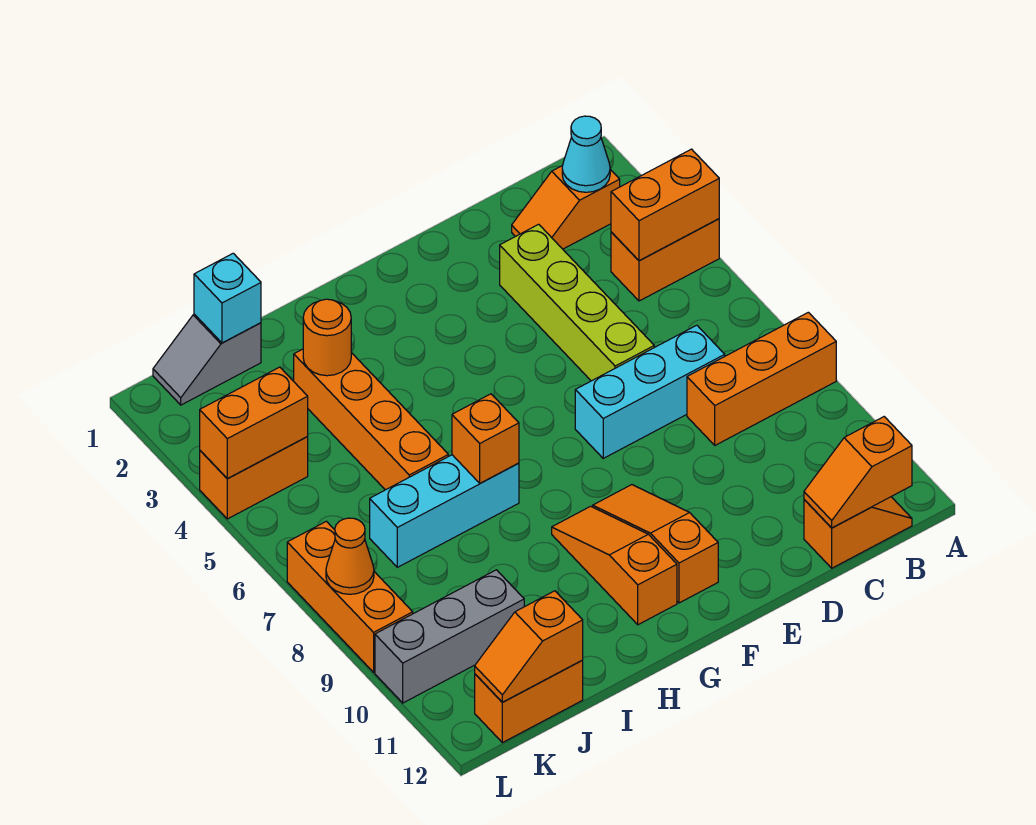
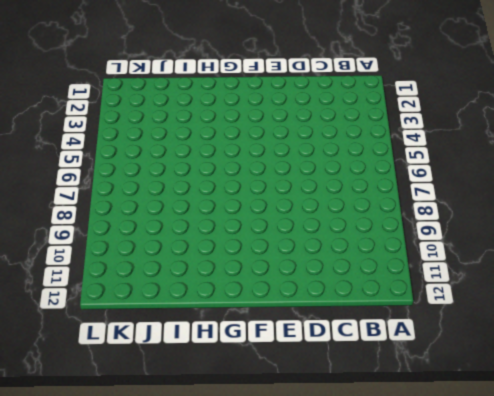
none -> orange brick A4:B4 level 1
none -> orange brick A8:C8 level 1
none -> orange slope B2:C2 level 1 top B

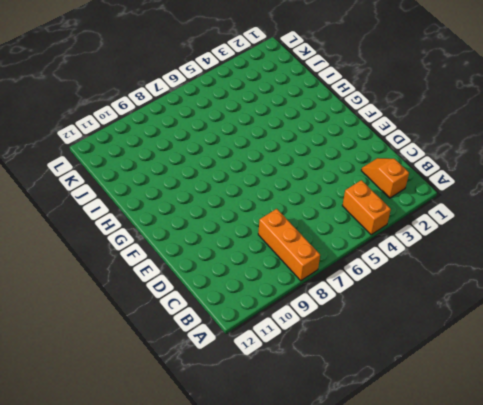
none -> orange slope B12:C12 level 1 top C
none -> cyan brick C7:E7 level 1
none -> lime brick D3:D6 level 1

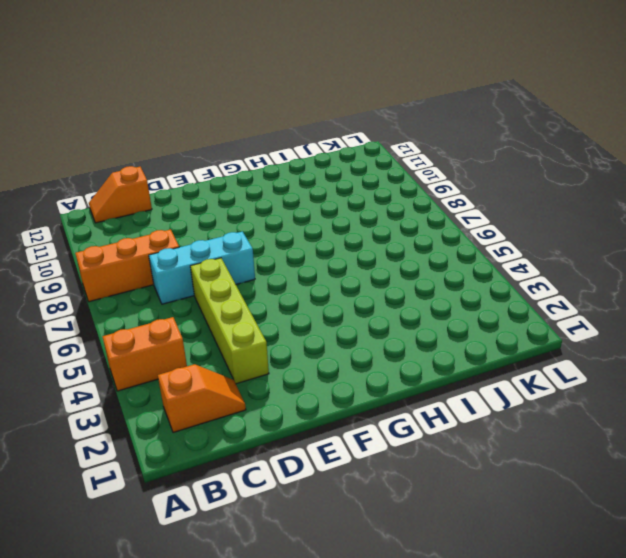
none -> orange slope F9:F11 level 1 top 11
none -> orange slope G9:G11 level 1 top 11
none -> cyan brick H7:J7 level 1

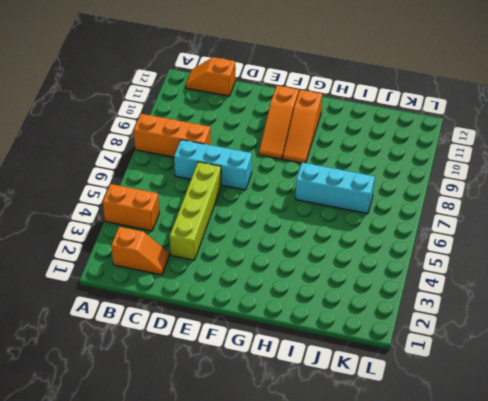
none -> orange brick I3:I6 level 1
none -> grey slope J1:K1 level 1 top J
none -> grey brick J10:L10 level 1

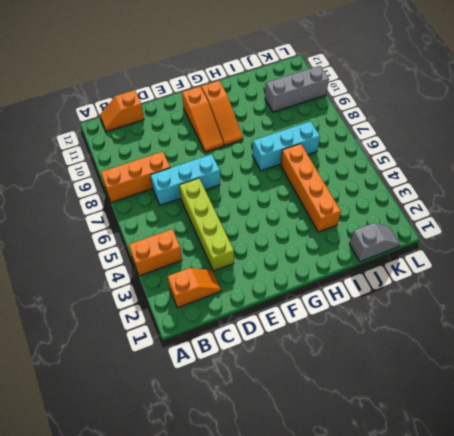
none -> orange brick J12:K12 level 1
none -> orange brick K4:L4 level 1
none -> orange brick L7:L9 level 1

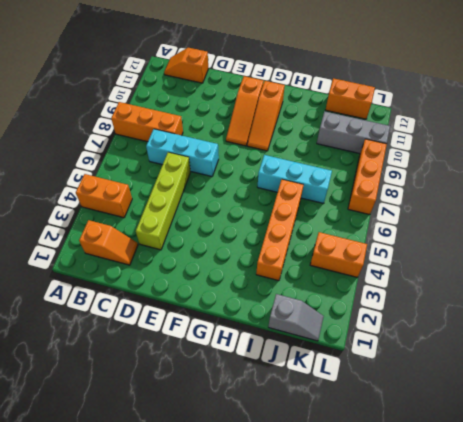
none -> orange brick A4:B4 level 2
none -> cyan cone B2 level 2
none -> orange slope B12:C12 level 2 top B

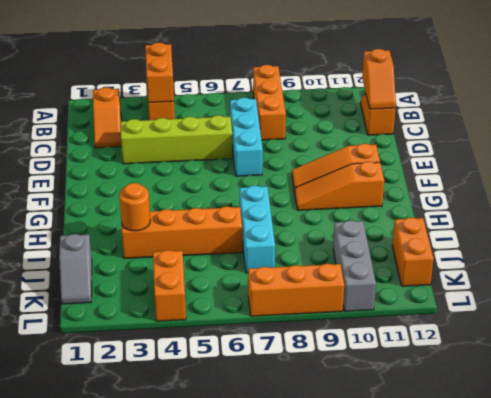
none -> cyan cone B2 level 2
none -> orange brick H7 level 2
none -> cyan brick J1 level 2

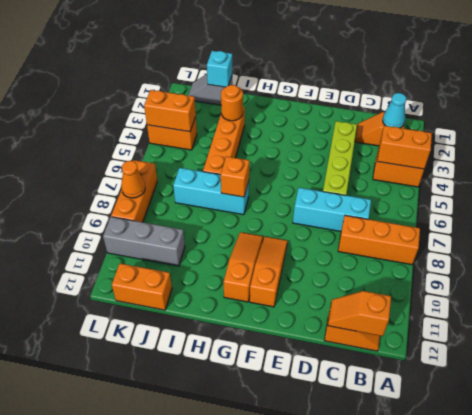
none -> orange slope J12:K12 level 2 top J

